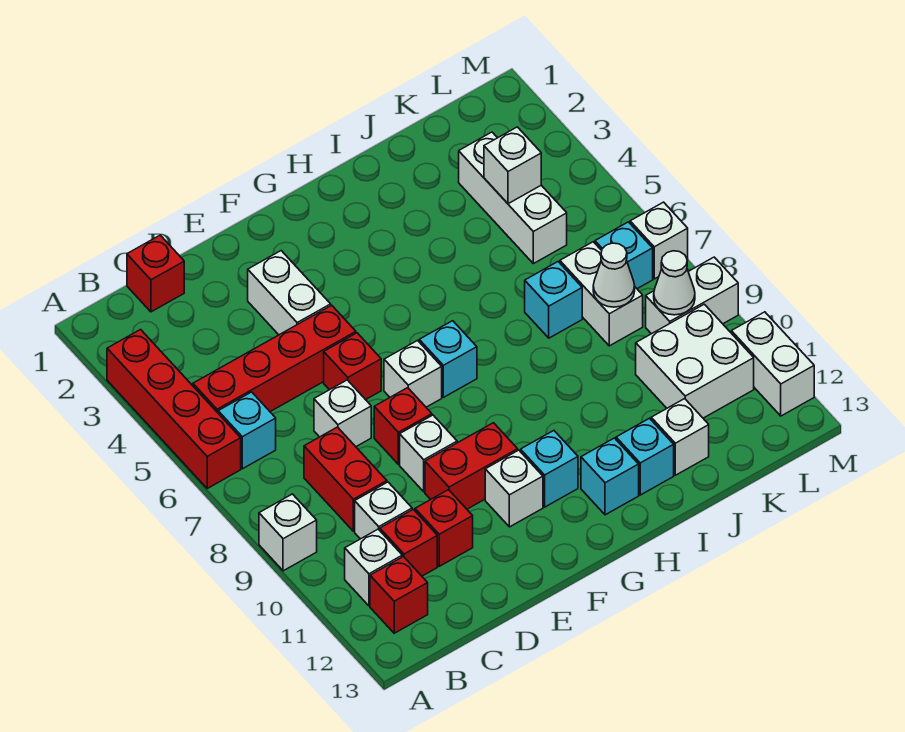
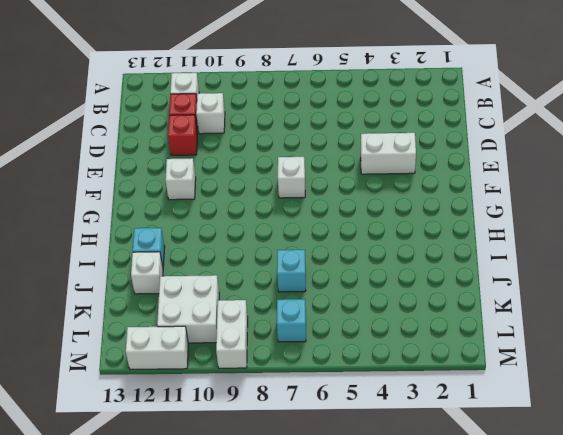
none -> red brick A3:A6 level 1
none -> white brick A9 level 1
none -> red brick B5:E5 level 1
none -> cyan brick B6 level 1

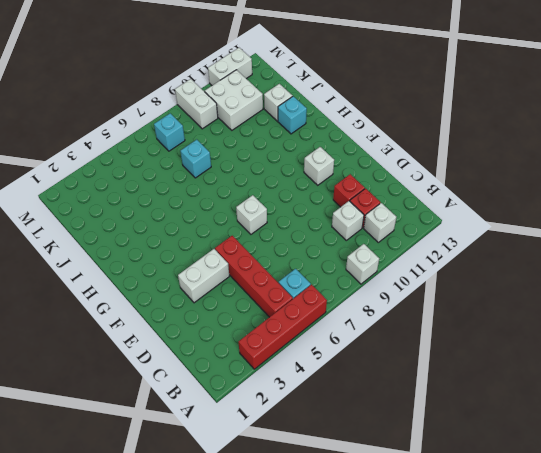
none -> red brick B12 level 1
none -> red brick C1 level 1
none -> red brick C8:C9 level 1
none -> white brick D7 level 1

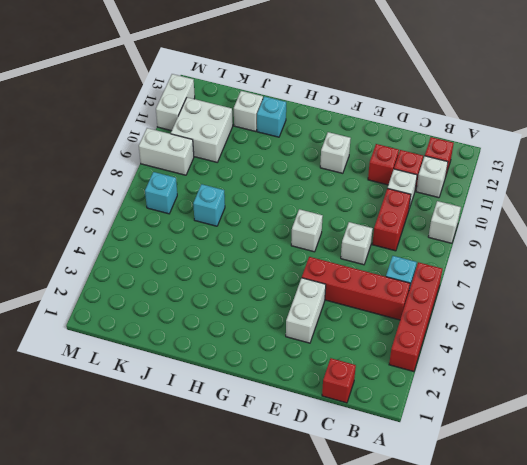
none -> red brick E6 level 1
none -> red brick E8 level 1
none -> white brick E9 level 1
none -> red brick E10:F10 level 1

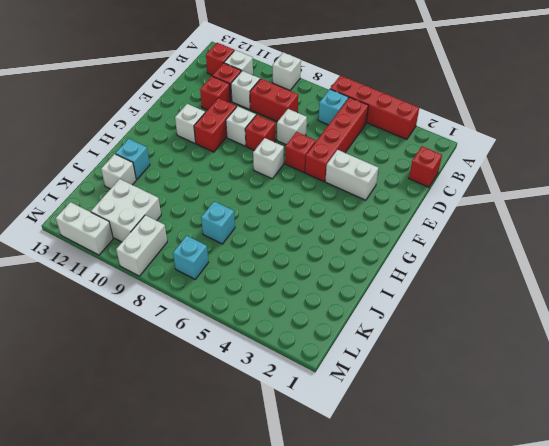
none -> cyan brick G7 level 1
none -> cyan brick G11 level 1
none -> cyan brick H12 level 1
none -> white brick K3:K5 level 1

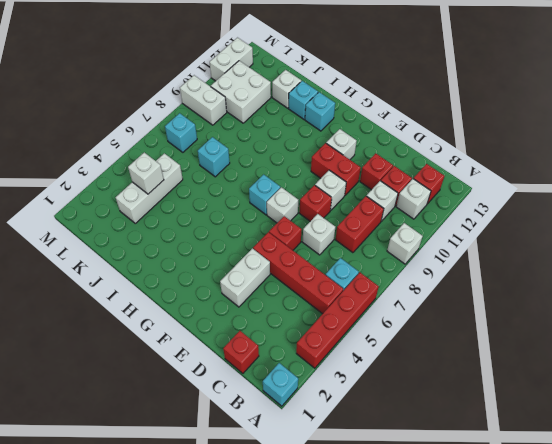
cyan brick A1 level 1 -> cyan brick G11 level 1
none -> white brick K7:K8 level 1
none -> white brick M7 level 1
none -> white cone K8 level 2
none -> white cone L9 level 2

